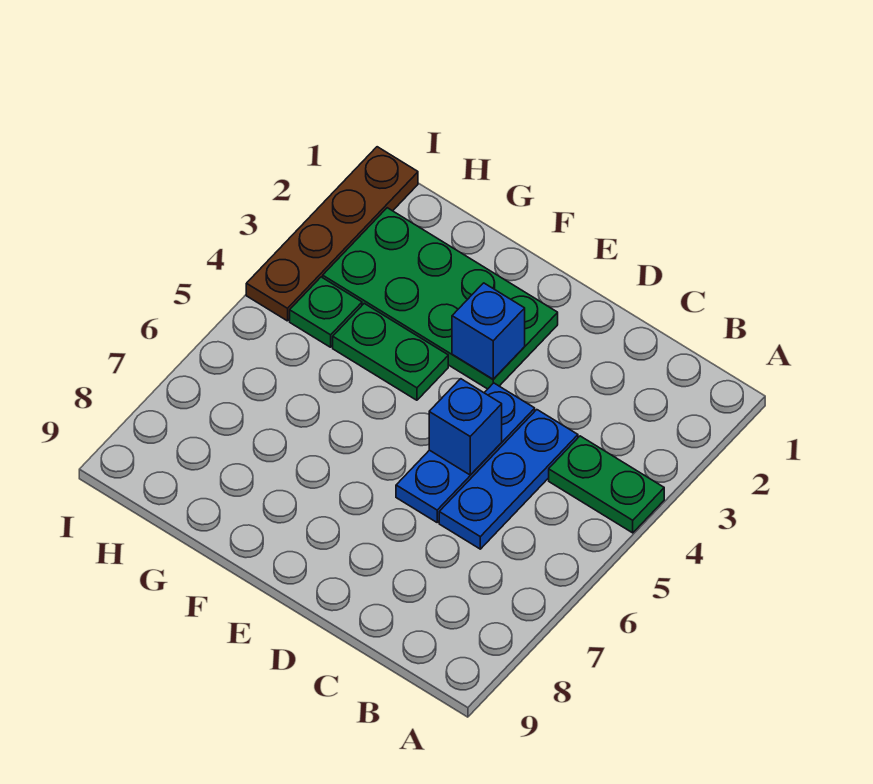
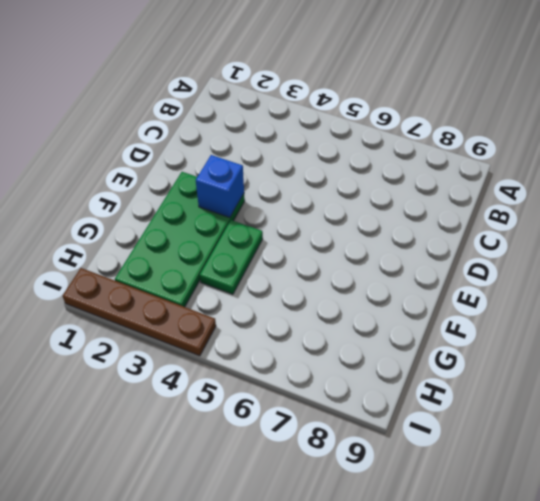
none -> green plate A4:B4 level 1
none -> blue plate C4:C6 level 1

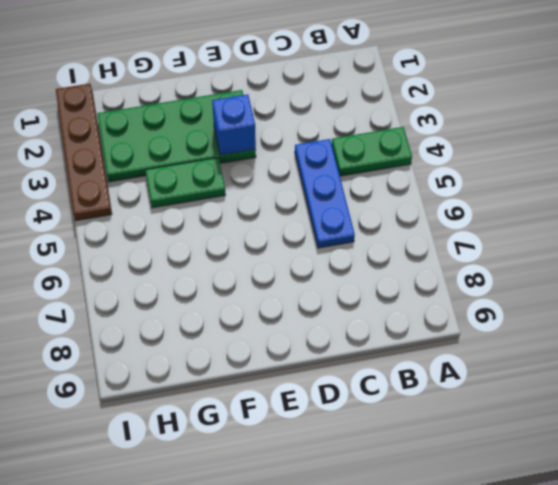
none -> blue plate D4:D6 level 1
none -> green plate H4 level 1

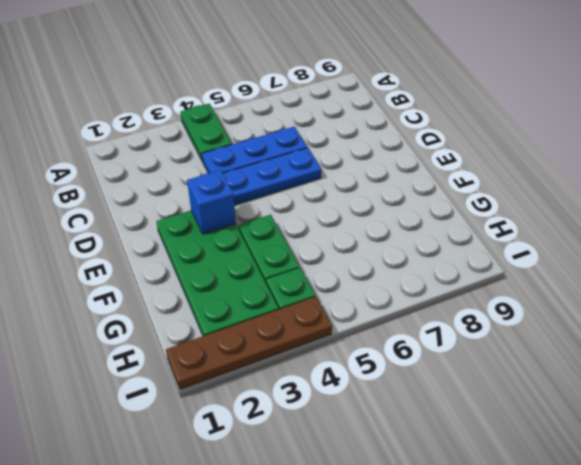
none -> blue brick D5 level 2

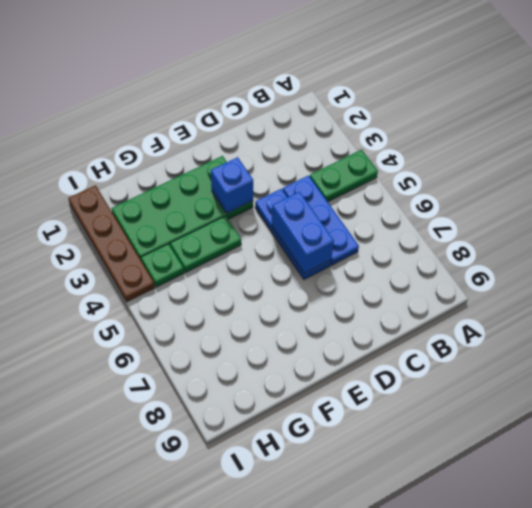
blue brick D5:D6 level 2 -> blue brick D5 level 2

